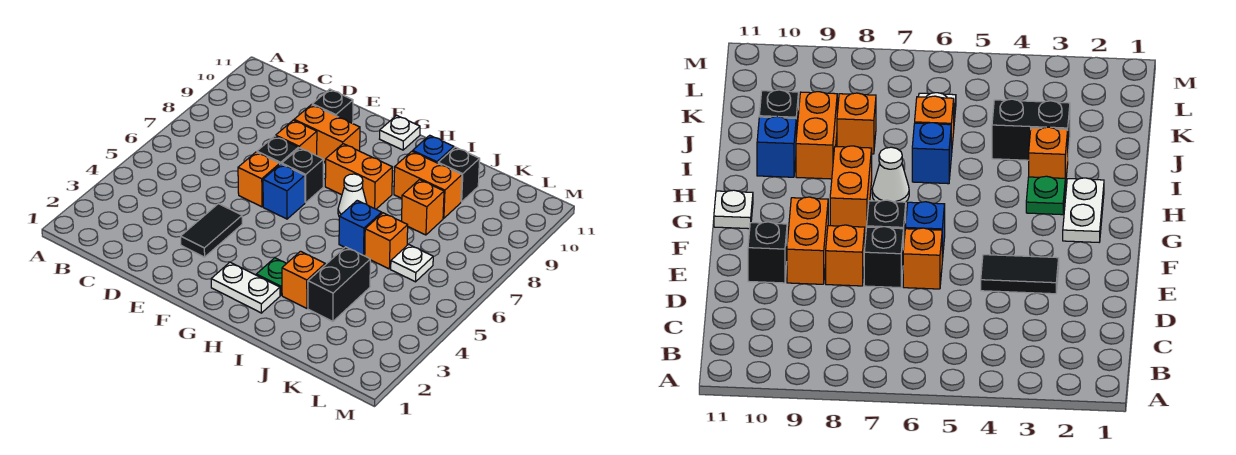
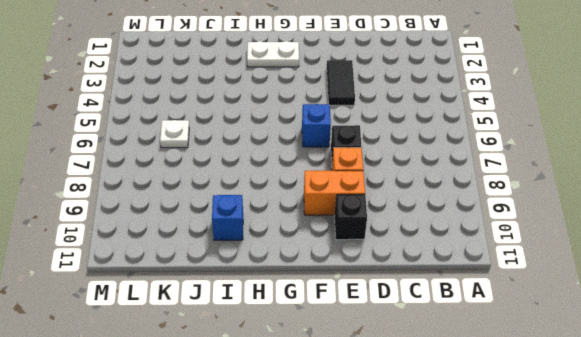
none -> orange brick E6 level 1
none -> black brick F7 level 1
none -> orange brick G8:H8 level 1

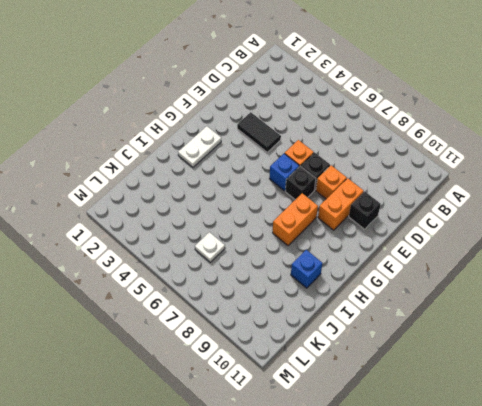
none -> white plate G11 level 1
none -> green plate H3 level 1
none -> white cone H7 level 1

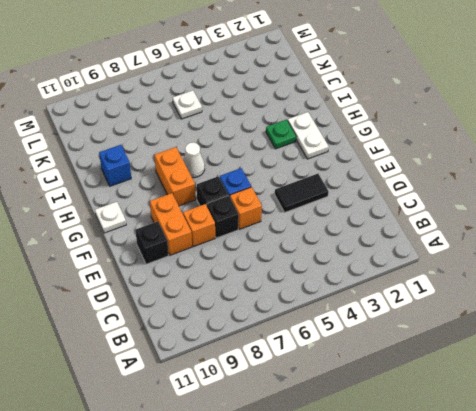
none -> orange brick I3 level 1
none -> blue brick I6 level 1
none -> orange brick I9:J9 level 1

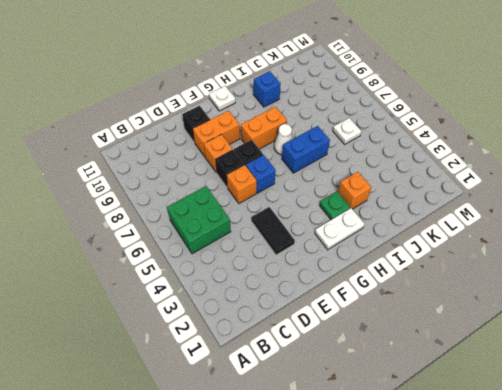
green brick B5:C6 level 1 -> none
blue brick H6:I6 level 1 -> blue brick I6 level 1
none -> orange brick I9:J9 level 1
none -> black brick J3:J4 level 1
none -> orange brick J6 level 1

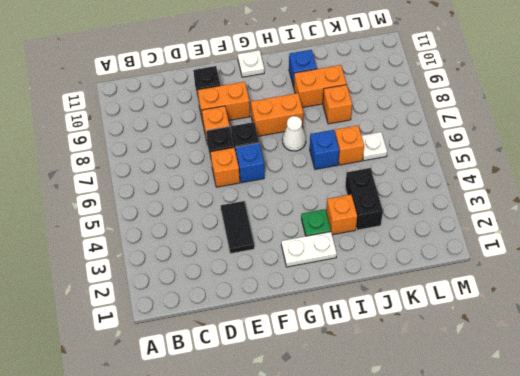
none -> black brick J10 level 1

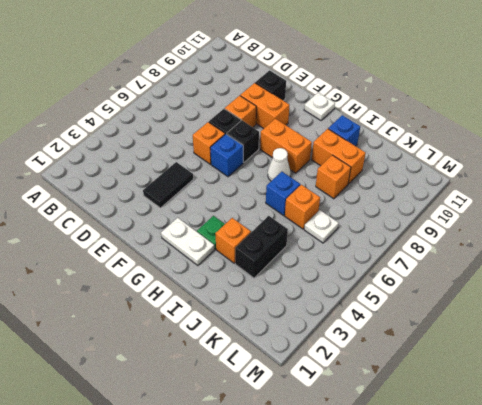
none -> black brick J10 level 1

